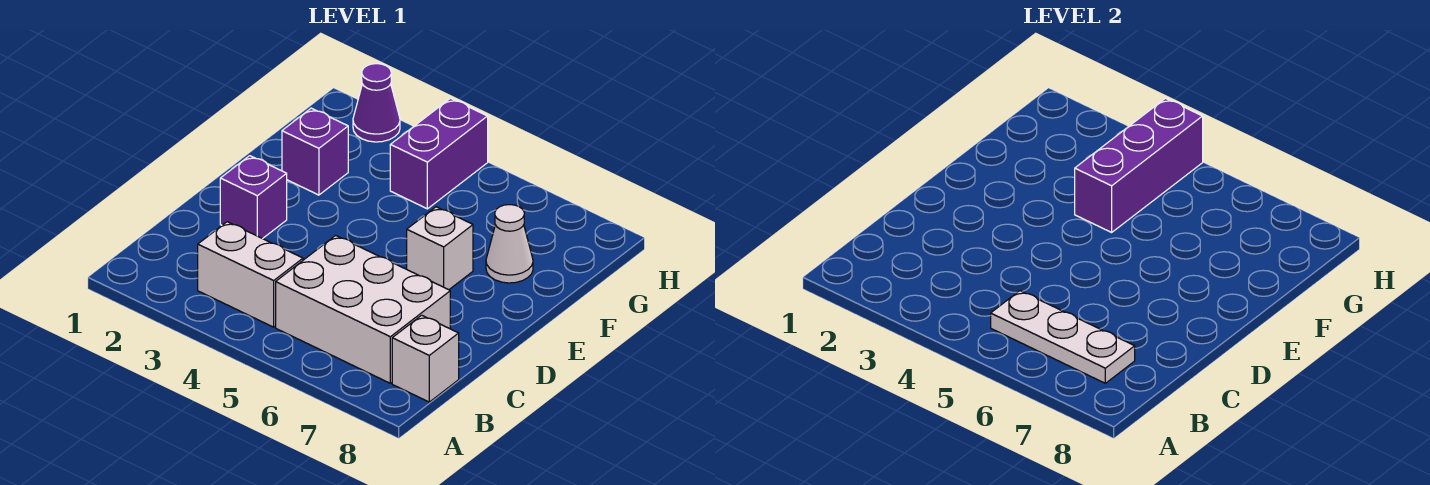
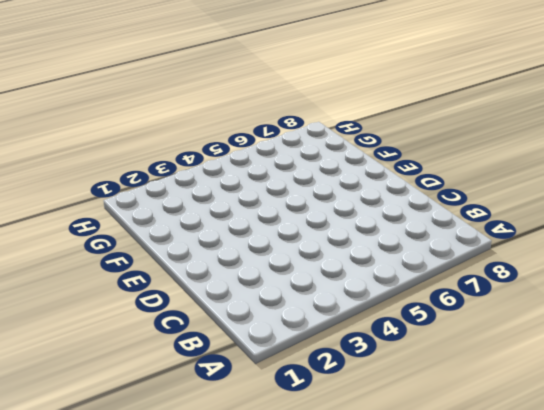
none -> white brick B3:B4 level 1
none -> white brick B5:C7 level 1

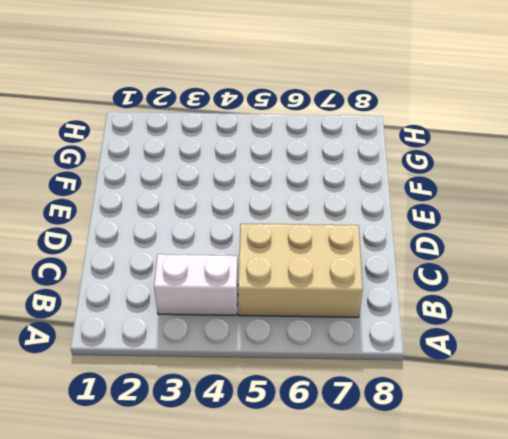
tan brick B5:C7 level 1 -> white brick B5:C7 level 1
none -> white brick B8 level 1
none -> purple brick D2 level 1

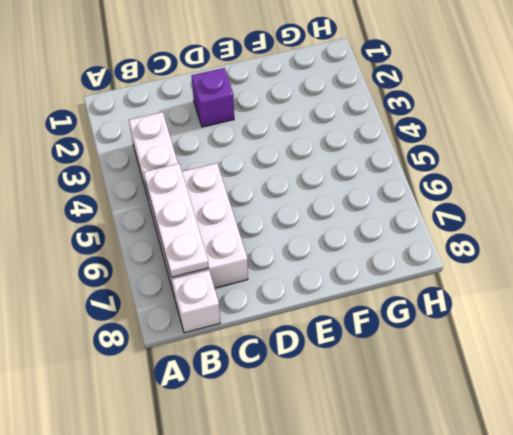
none -> white brick E6 level 1
none -> purple brick F2 level 1

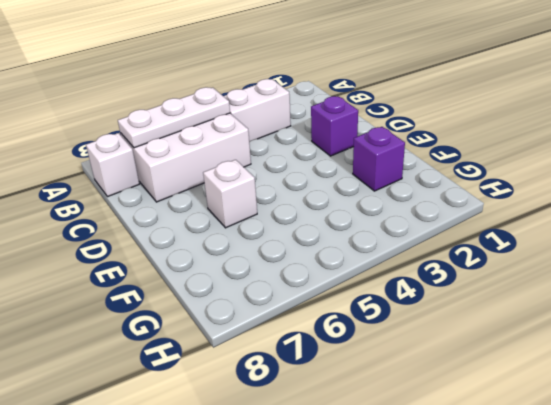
none -> white cone F7 level 1
none -> purple brick G4:H4 level 1

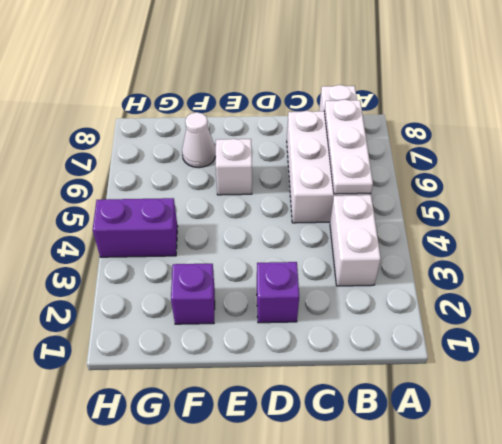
none -> purple cone H2 level 1
none -> purple brick F4:H4 level 2

